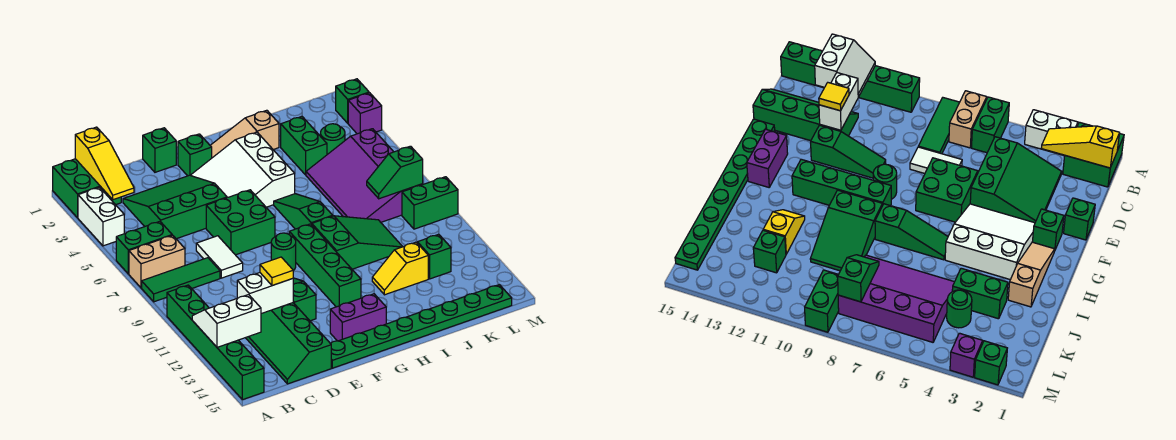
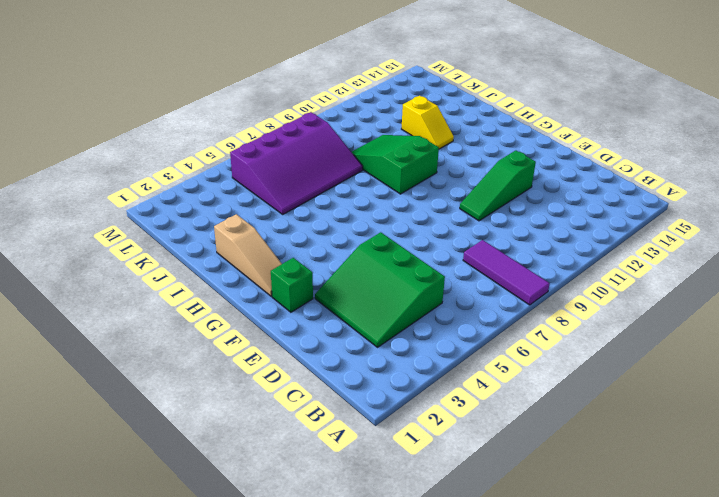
purple tile A8:C8 level 1 -> green tile A8:C8 level 1
none -> green brick A1:B2 level 1
none -> white brick A3:A4 level 1
none -> green brick A6:B6 level 1
none -> tan brick A7:B7 level 1

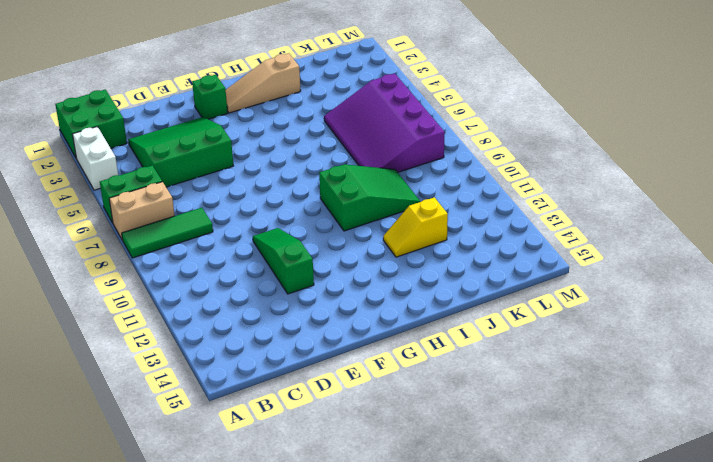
none -> green brick A10:A15 level 1
none -> green slope C12:D15 level 1 top D
none -> white tile D7:D8 level 1
none -> green brick E1 level 1

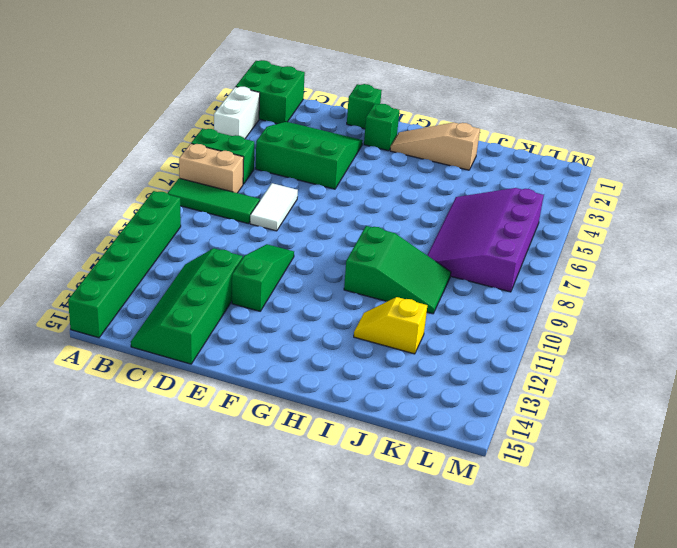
none -> green brick E6:F7 level 1
none -> green plate E15:L15 level 1
none -> white slope F3:H5 level 1 top H
none -> green round brick F9 level 1

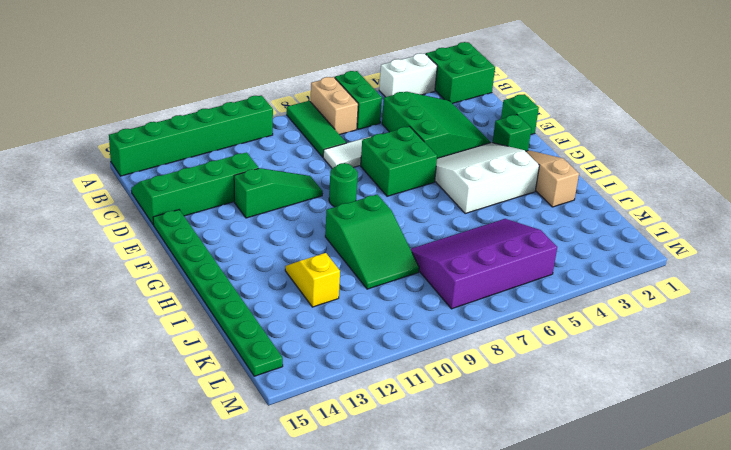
none -> purple brick F14:G14 level 1
none -> green brick G9:G12 level 1
none -> green slope H6:H8 level 1 top 8
none -> green brick J3:J4 level 1

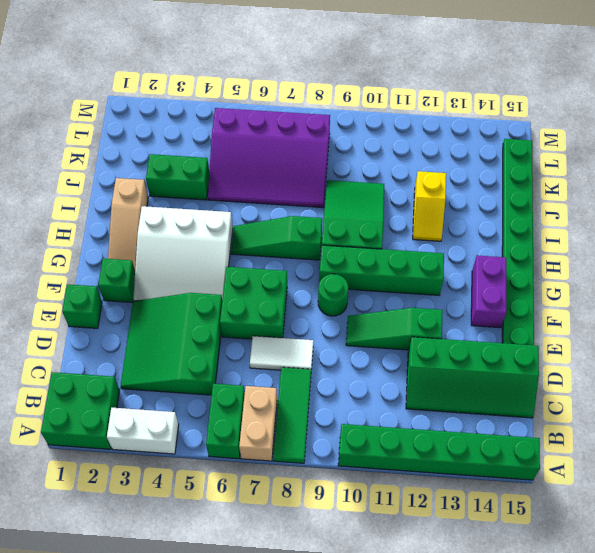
none -> green round brick K4 level 1
none -> green brick K12 level 1
none -> green brick L9:M9 level 1
none -> green brick M2 level 1

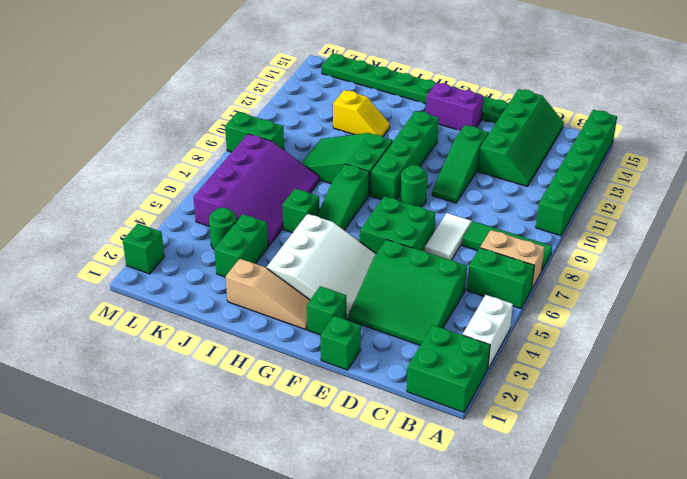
green brick I6 level 1 -> green brick K12 level 1
none -> purple brick M3 level 1
none -> white slope A12:B13 level 2 top 13
none -> yellow slope B1:B3 level 2 top 1
none -> white brick C12:D12 level 2

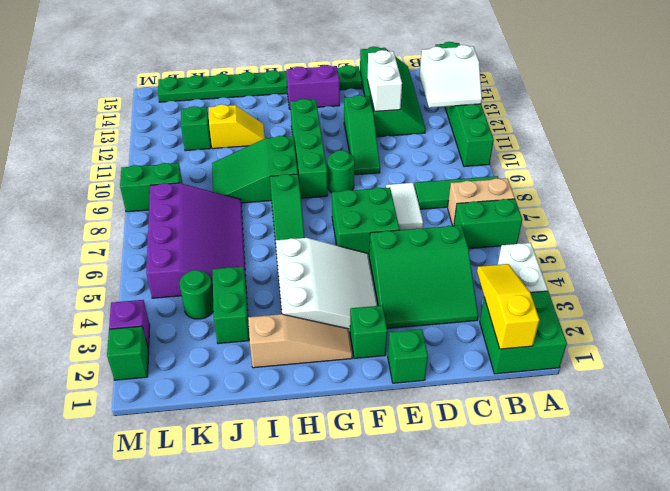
white brick D12:D13 level 2 -> white brick C12:D12 level 2
none -> green slope K8:L8 level 2 top L
none -> yellow tile D12 level 3

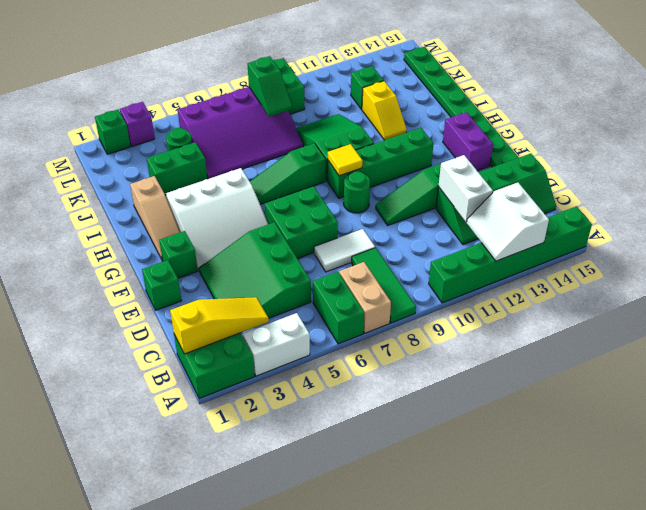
yellow tile G9 level 2 -> yellow tile D12 level 3

